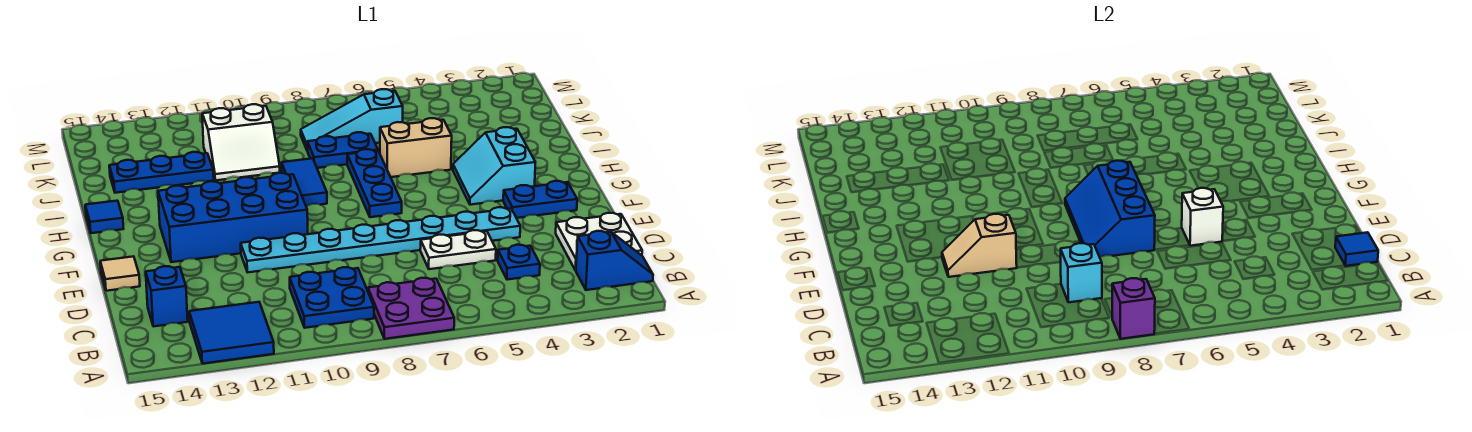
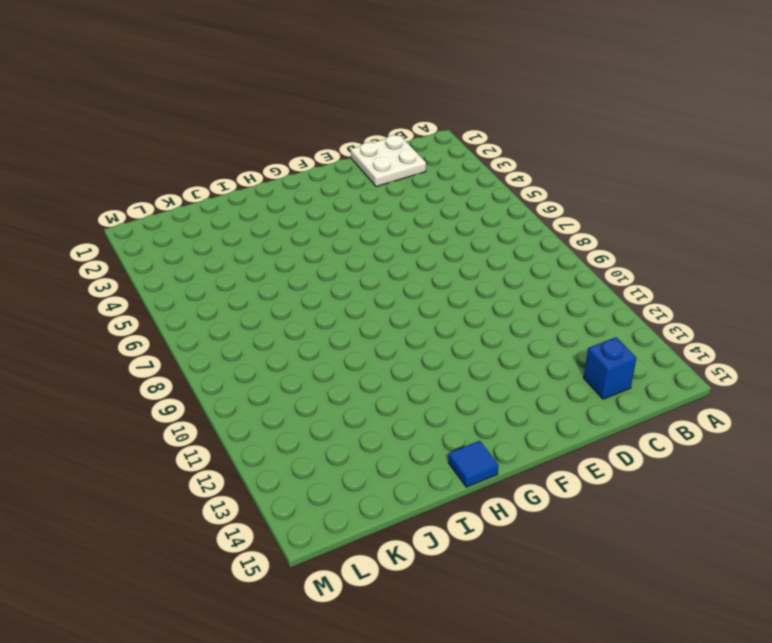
none -> purple plate A7:B8 level 1
none -> blue tile A12:B13 level 1
none -> blue slope B1:B2 level 1 top 2

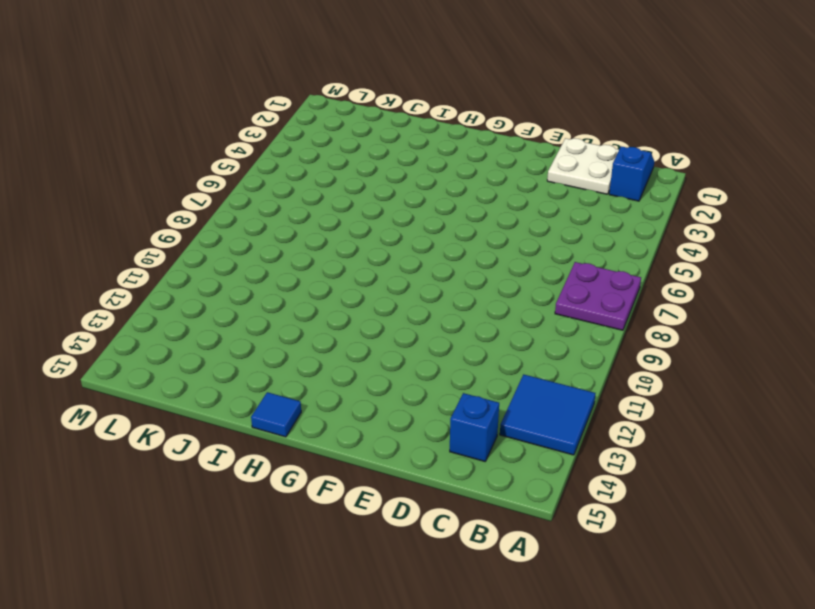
none -> blue plate B9:C10 level 1
none -> blue plate C4 level 1
none -> white plate D5:D6 level 1

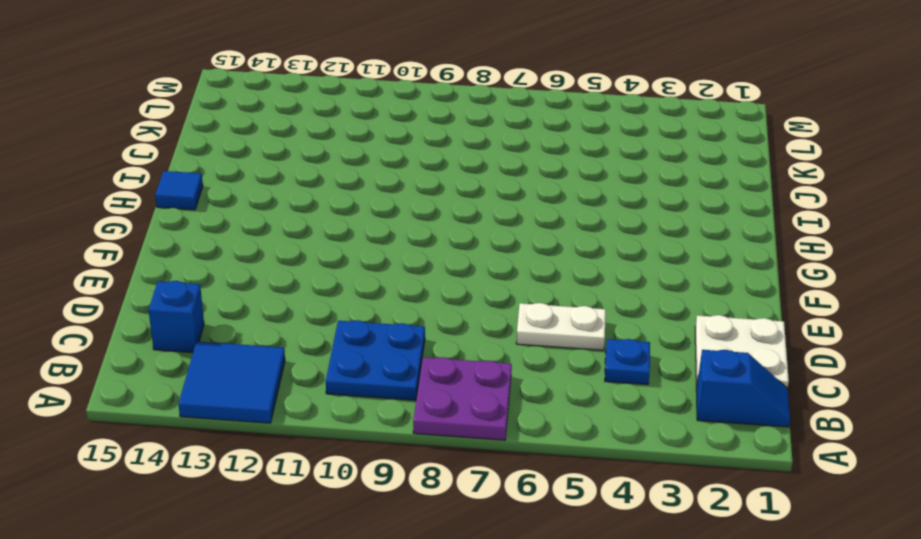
none -> cyan plate E4:E11 level 1
none -> tan tile E15 level 1
none -> blue plate F2:F3 level 1

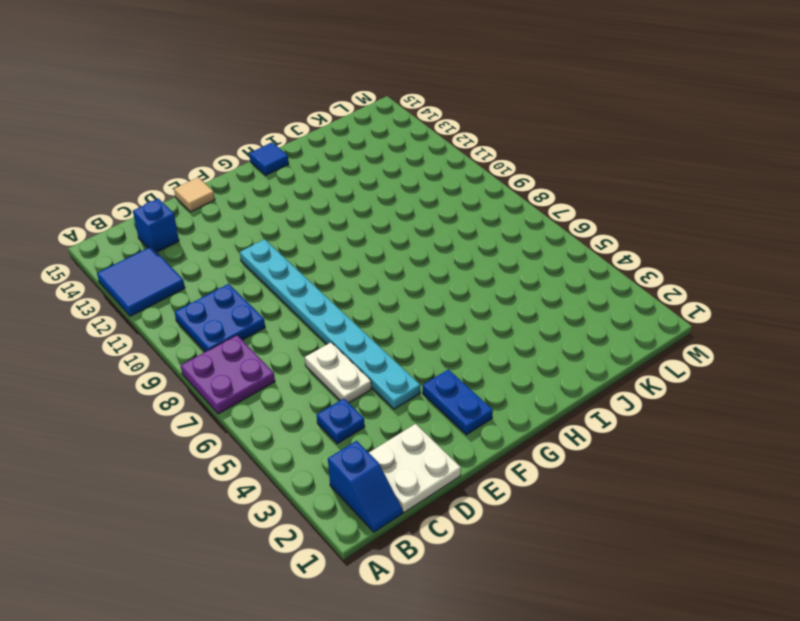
none -> blue brick F10:G13 level 1
none -> cyan slope G3:H4 level 1 top 3
none -> blue plate G7:I7 level 1

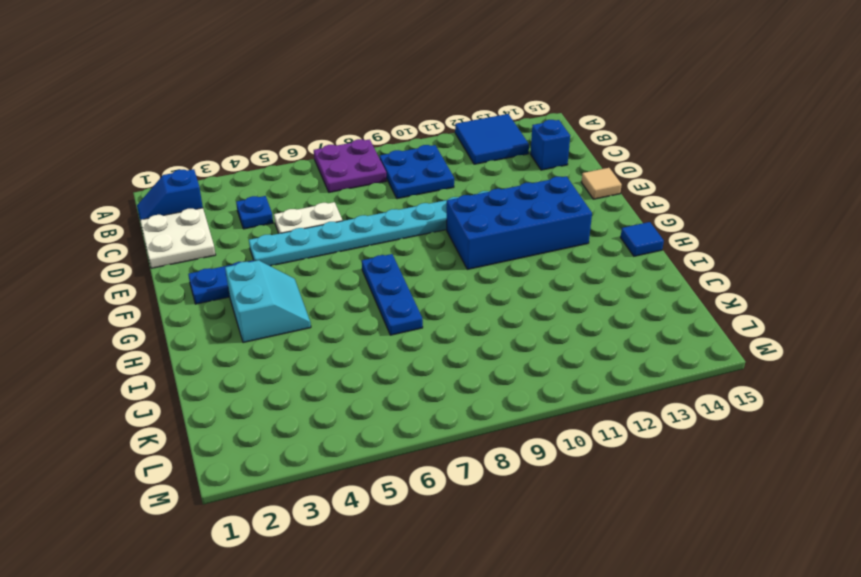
none -> blue tile H9:I9 level 1
none -> tan brick I5:I6 level 1
none -> blue plate J7:J8 level 1

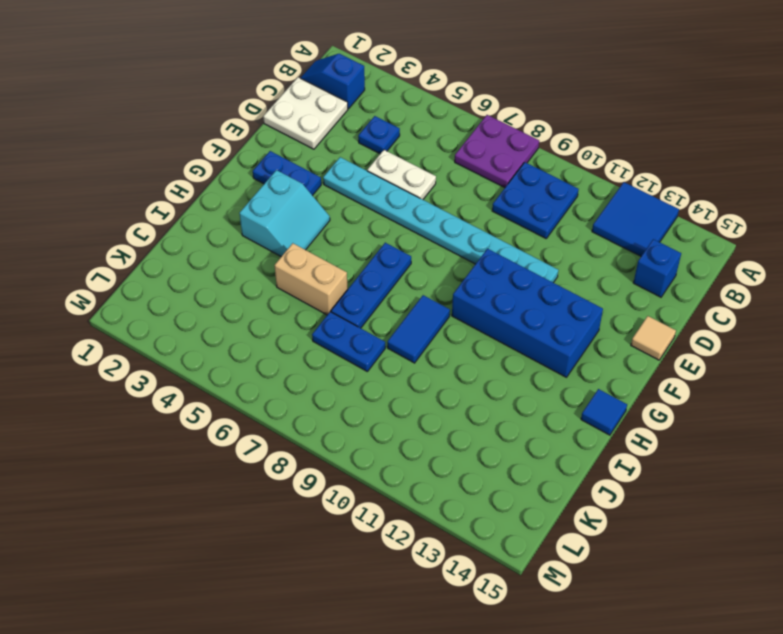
none -> white slope J10:K11 level 1 top K
none -> blue plate J12:J14 level 1
none -> cyan slope K6:K8 level 1 top 6

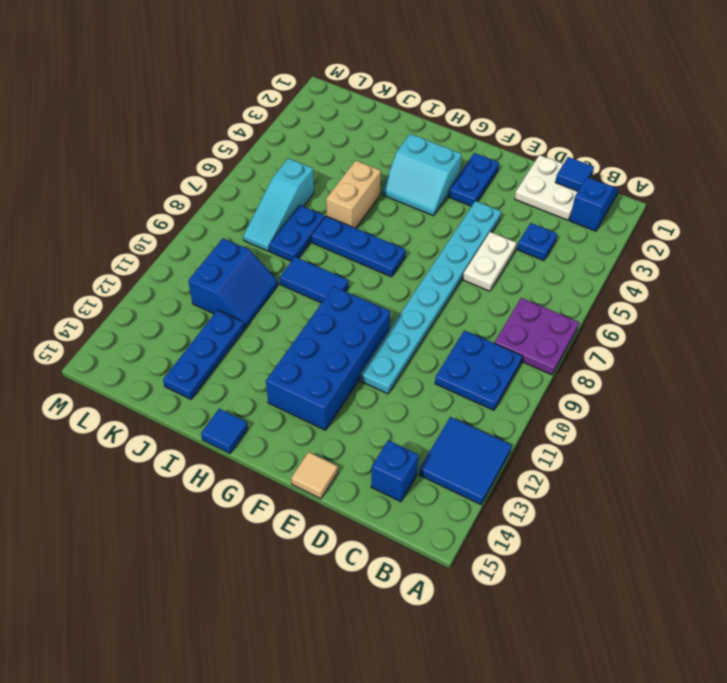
blue slope J10:K11 level 1 top K -> white slope J10:K11 level 1 top K
none -> purple brick A8 level 2
none -> cyan brick C9 level 2
none -> white brick E5 level 2

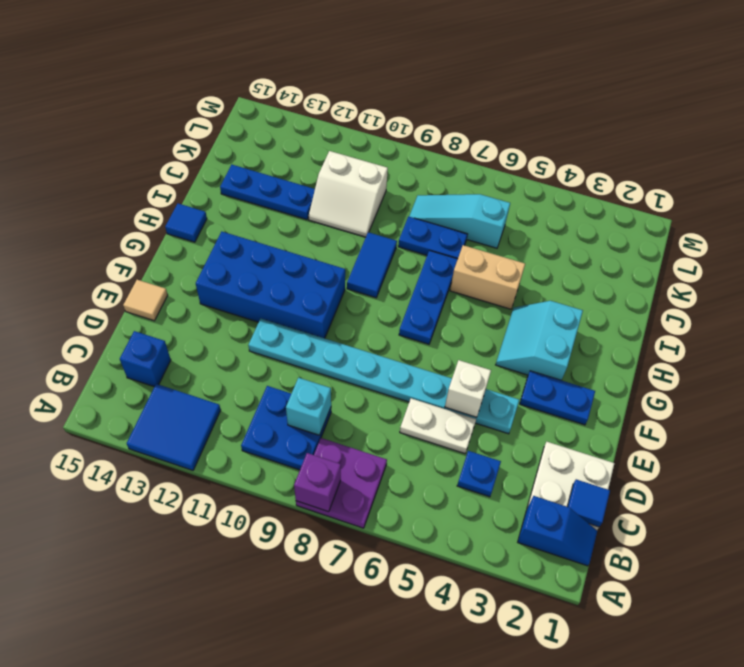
none -> blue slope E7:G8 level 2 top 7
none -> tan slope E11:E12 level 2 top 11

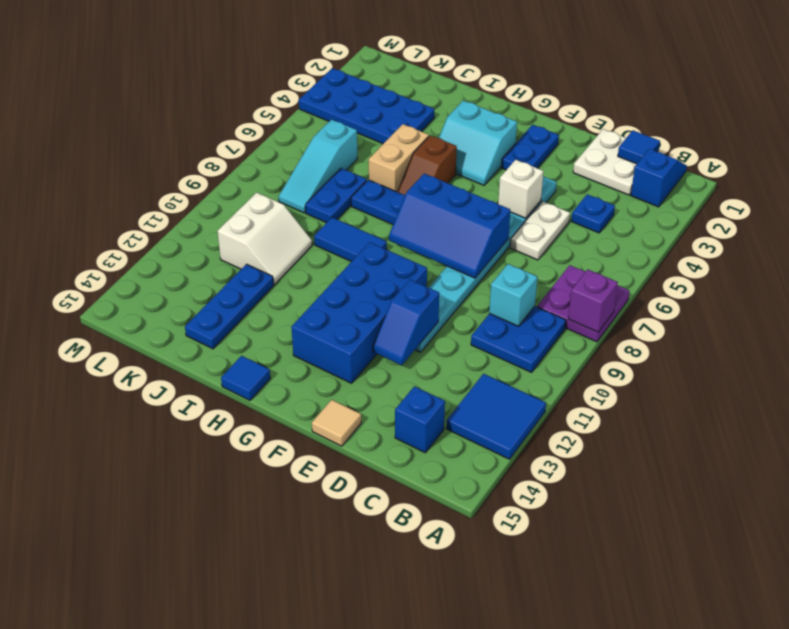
blue slope E11:E12 level 2 top 11 -> tan slope E11:E12 level 2 top 11
brown slope H5:H6 level 1 top 5 -> none
blue plate J3:M4 level 1 -> none

